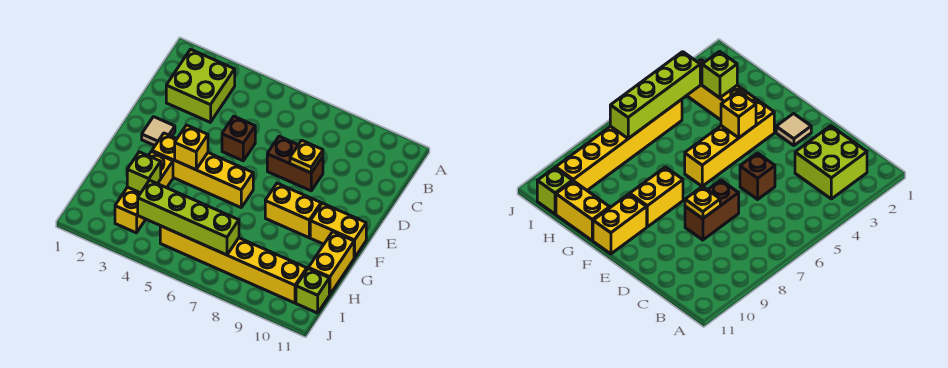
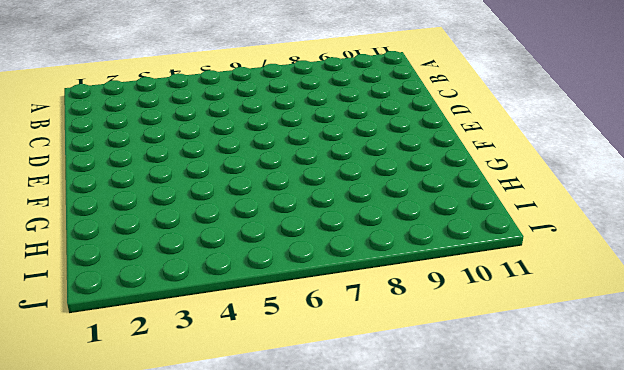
none -> lime brick B2:C3 level 1
none -> brown brick D5 level 1
none -> brown brick D7:D8 level 1

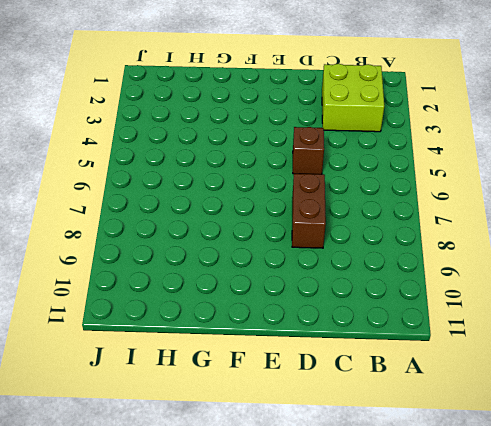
none -> tan tile E2 level 1
none -> yellow brick F3:F6 level 1
none -> yellow brick F8:F9 level 1

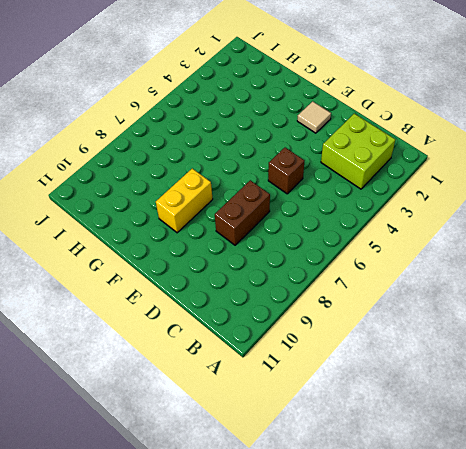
none -> yellow brick F3:F6 level 1
none -> yellow brick F10:F11 level 1
none -> yellow brick G3:I3 level 1

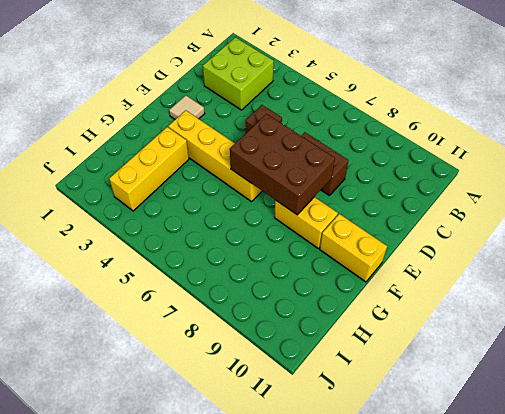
brown brick E6:F8 level 2 -> none
none -> yellow brick G11:H11 level 1
none -> yellow brick I5:I10 level 1
none -> lime brick I11 level 1

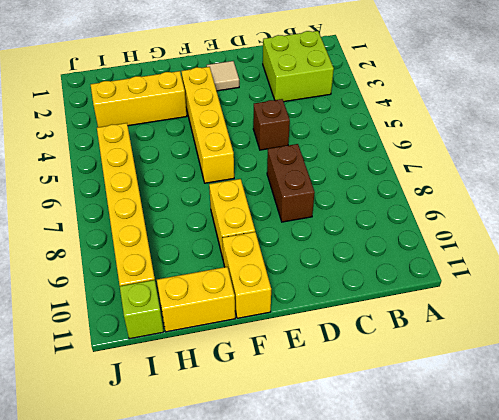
none -> yellow plate D8 level 2
none -> yellow brick F4 level 2
none -> lime brick H3 level 2

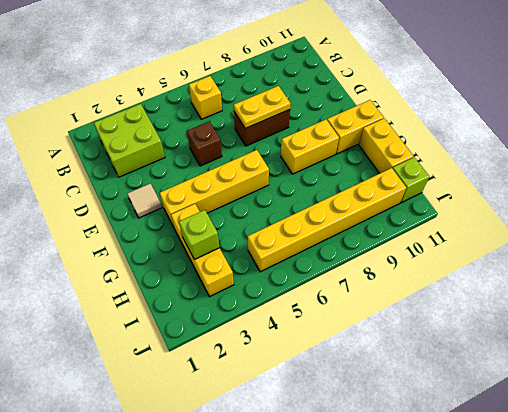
yellow brick B6 level 1 -> yellow brick F4 level 2
yellow plate D7:D8 level 2 -> yellow plate D8 level 2
none -> lime brick I4:I7 level 2

